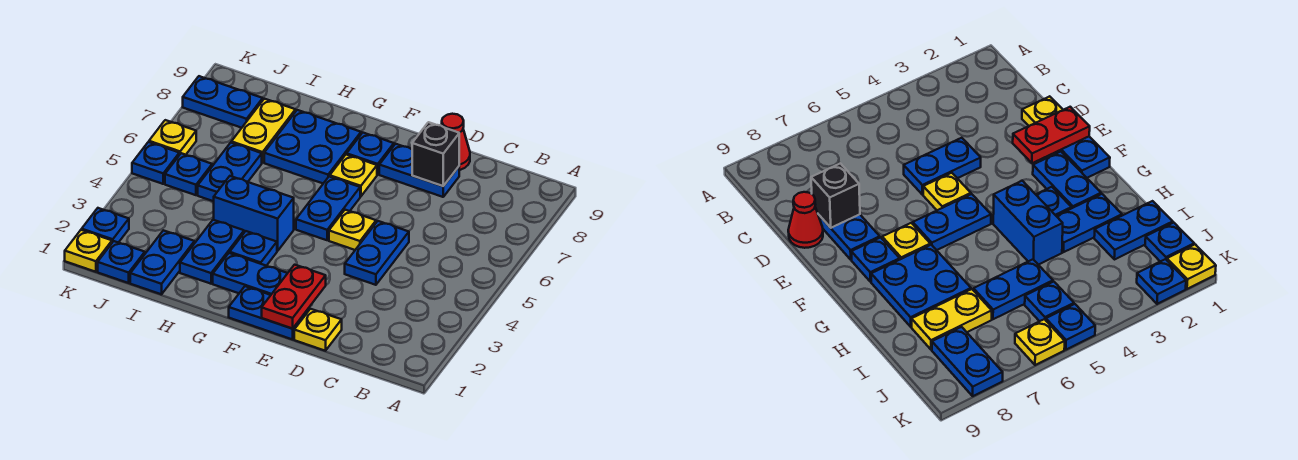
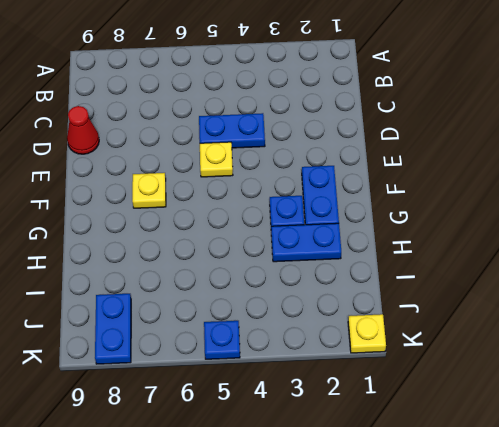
none -> yellow plate D1 level 1
none -> blue plate D8:E8 level 1
none -> blue plate E1:F1 level 1

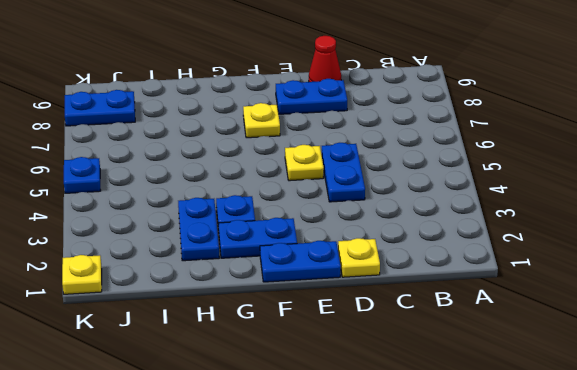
none -> blue plate F5:F6 level 1
none -> blue plate F8 level 1
none -> blue brick G4:H4 level 1

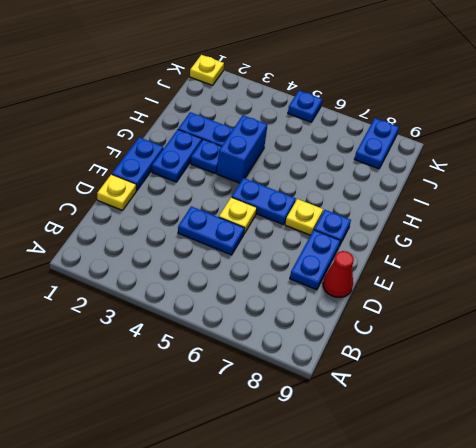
none -> blue plate G7:H8 level 1
none -> blue plate I1:I2 level 1
none -> blue plate I5:I6 level 1

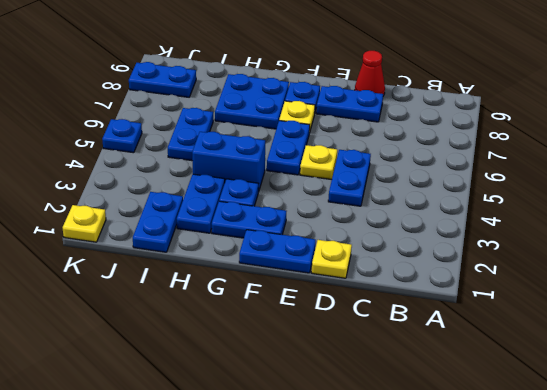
none -> yellow plate I7:I8 level 1
none -> blue plate J1 level 1
none -> blue plate J5 level 1

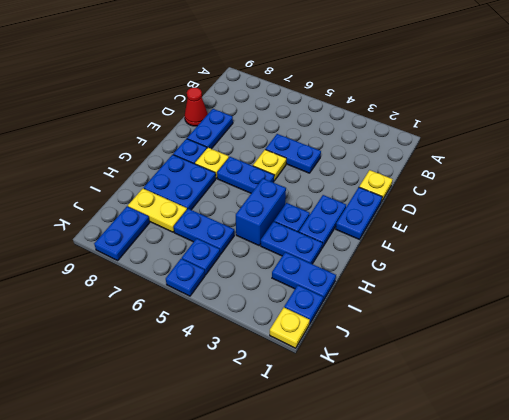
none -> blue plate K2 level 1
none -> yellow plate K6 level 1
none -> black brick D8 level 2

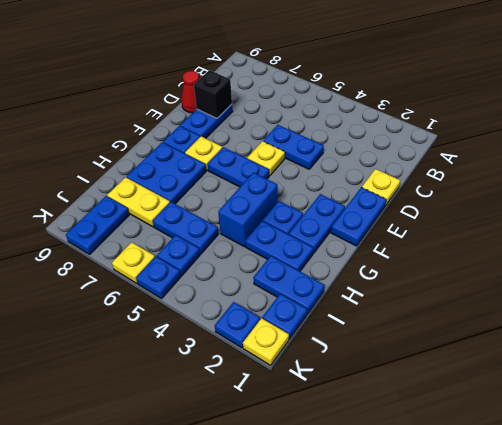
none -> red plate E1:E2 level 2

